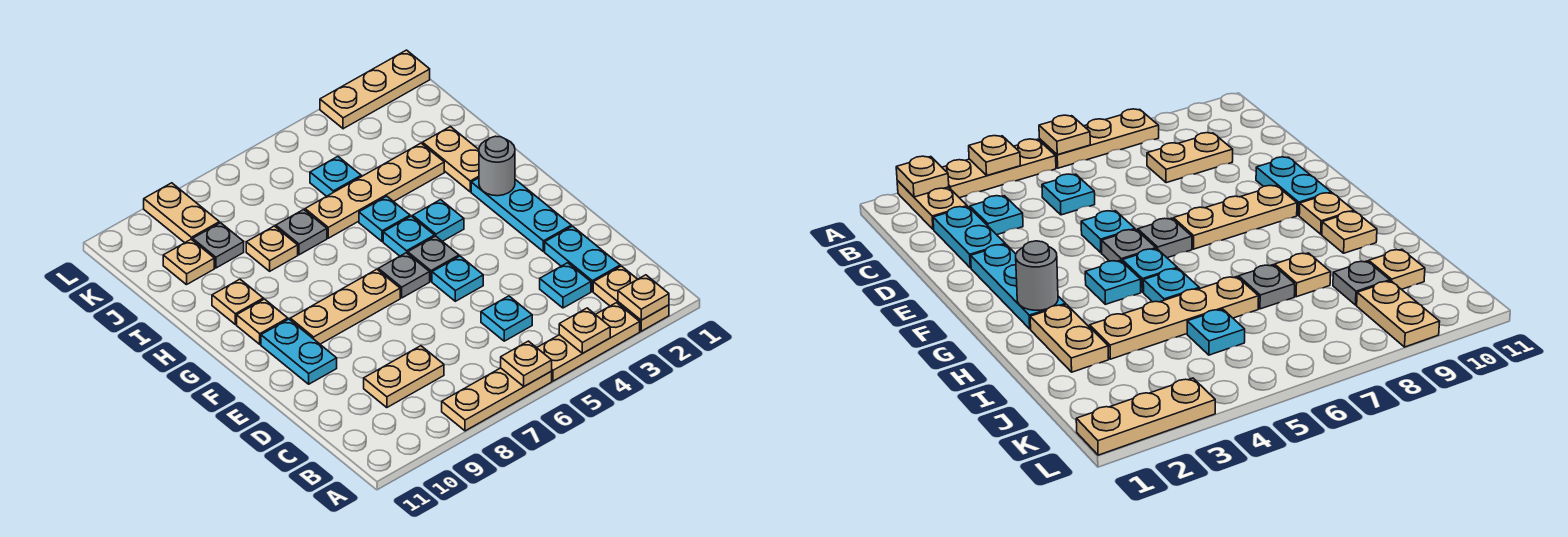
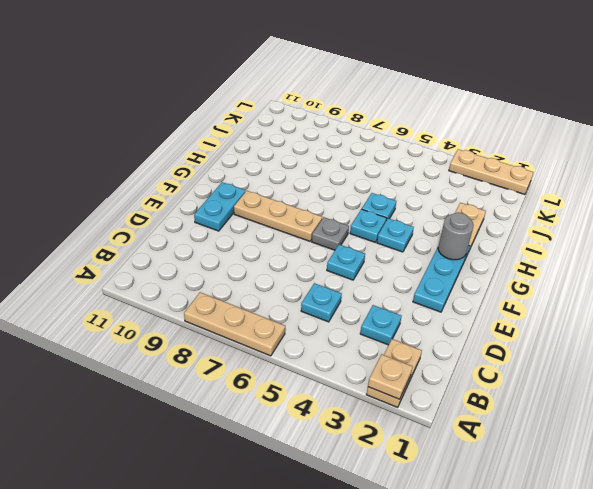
none -> tan plate A3:A5 level 1
none -> cyan plate C2:D2 level 1
none -> tan plate C8:C9 level 1
none -> grey plate F5 level 1

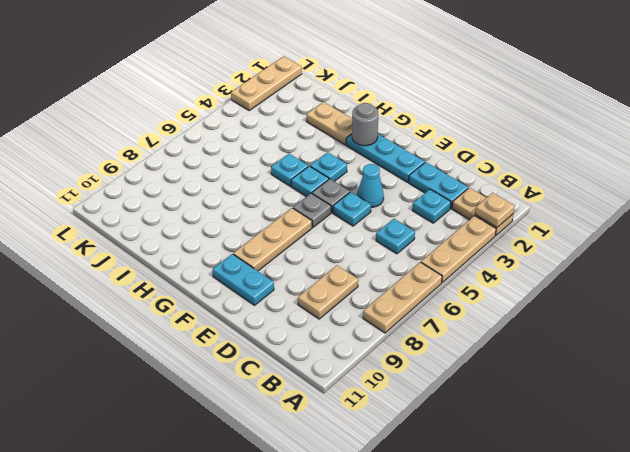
cyan cone E4 level 1 -> none
none -> tan plate G10 level 1
none -> tan plate H10 level 1
none -> tan plate I3:I6 level 1
none -> grey plate I7 level 1

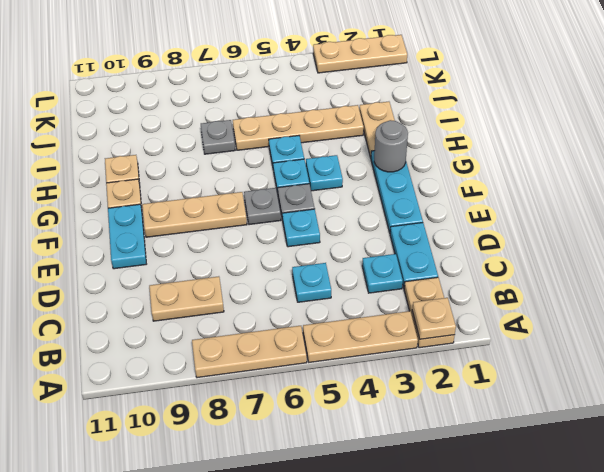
none -> tan plate I8 level 1
none -> cyan plate J5 level 1
none -> grey plate J9 level 1
none -> tan plate J10 level 1

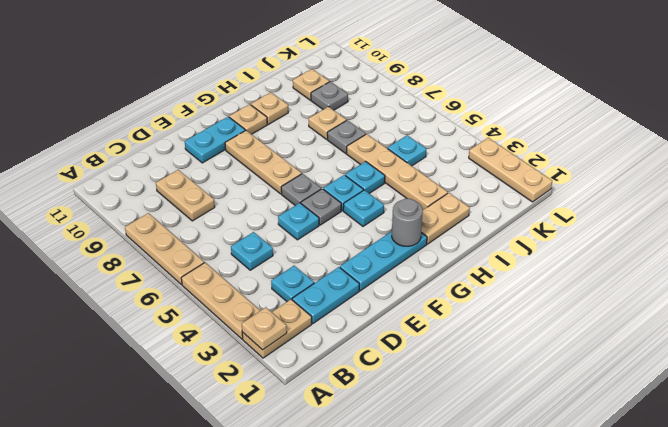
none -> tan plate K9:L9 level 1
none -> tan plate A4 level 2
none -> tan plate A6 level 2

